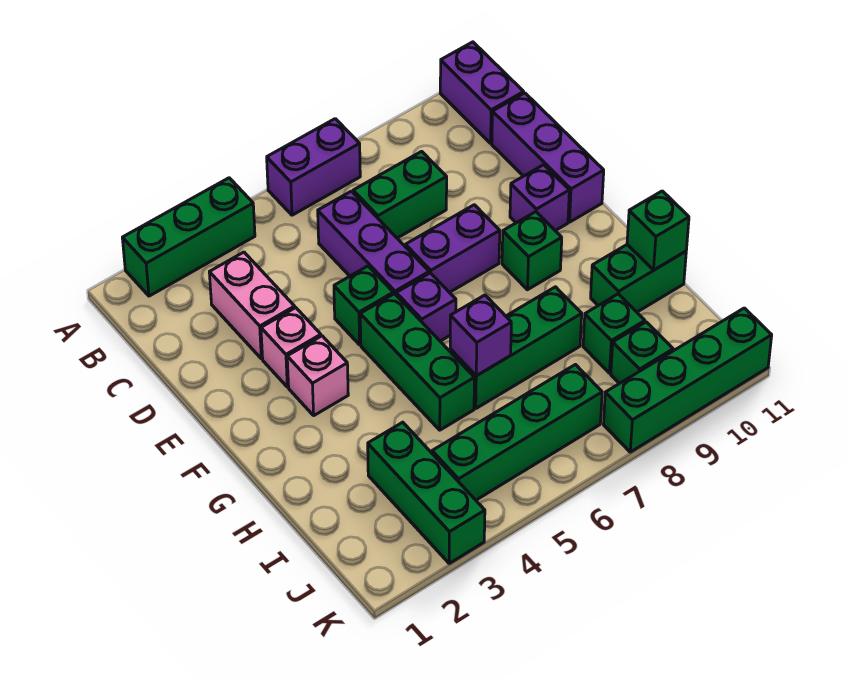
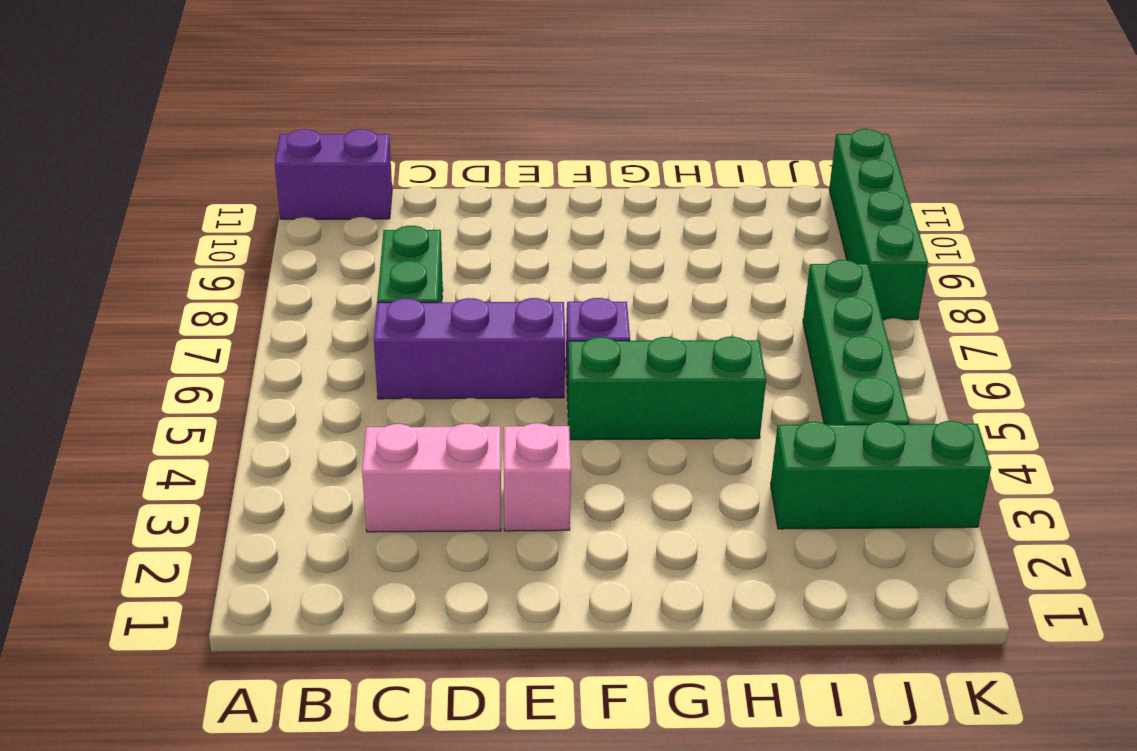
none -> green brick A2:A4 level 1
none -> purple brick A6:A7 level 1
none -> purple brick C11:E11 level 1

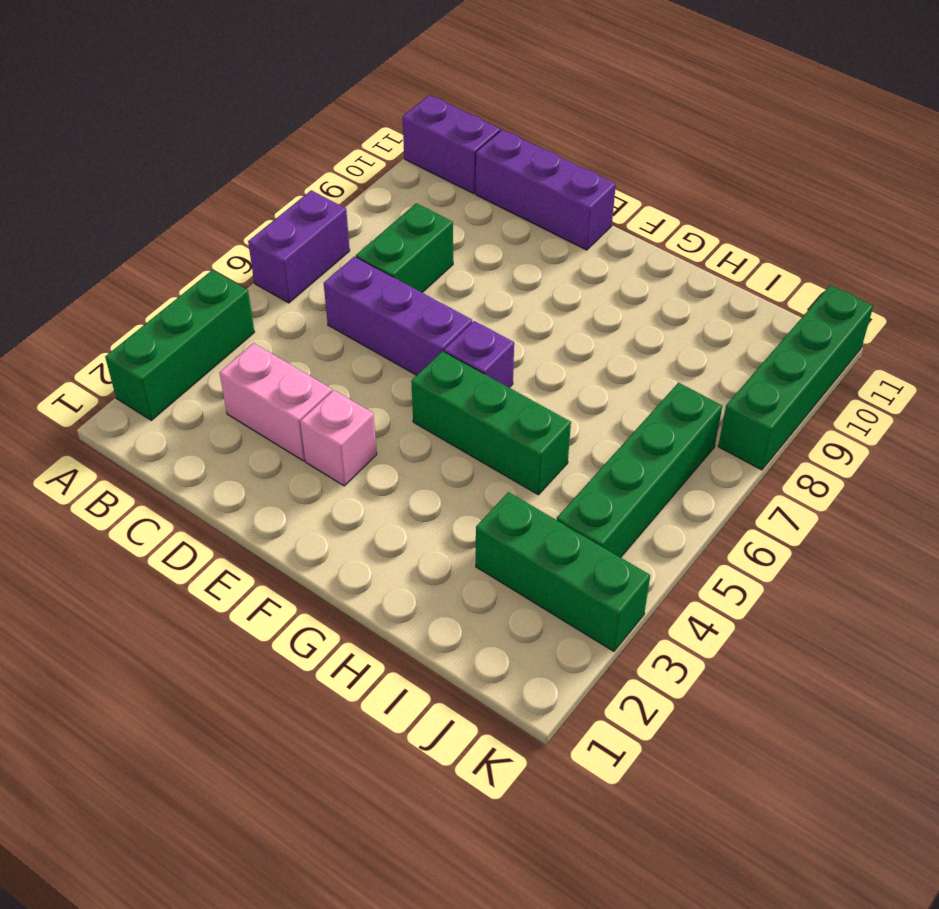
none -> green brick E5 level 1
none -> purple brick E7:E8 level 1
none -> purple brick E10 level 1

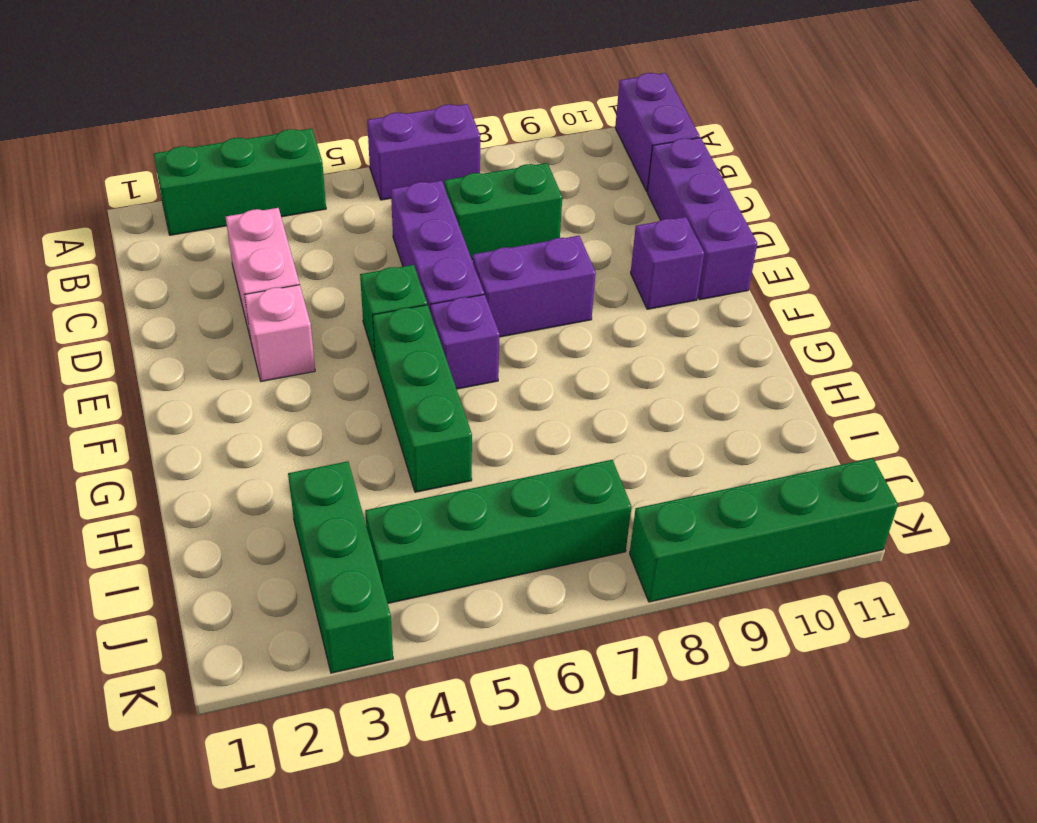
none -> pink brick F3 level 1
none -> green brick F9 level 1
none -> green brick H6:H8 level 1

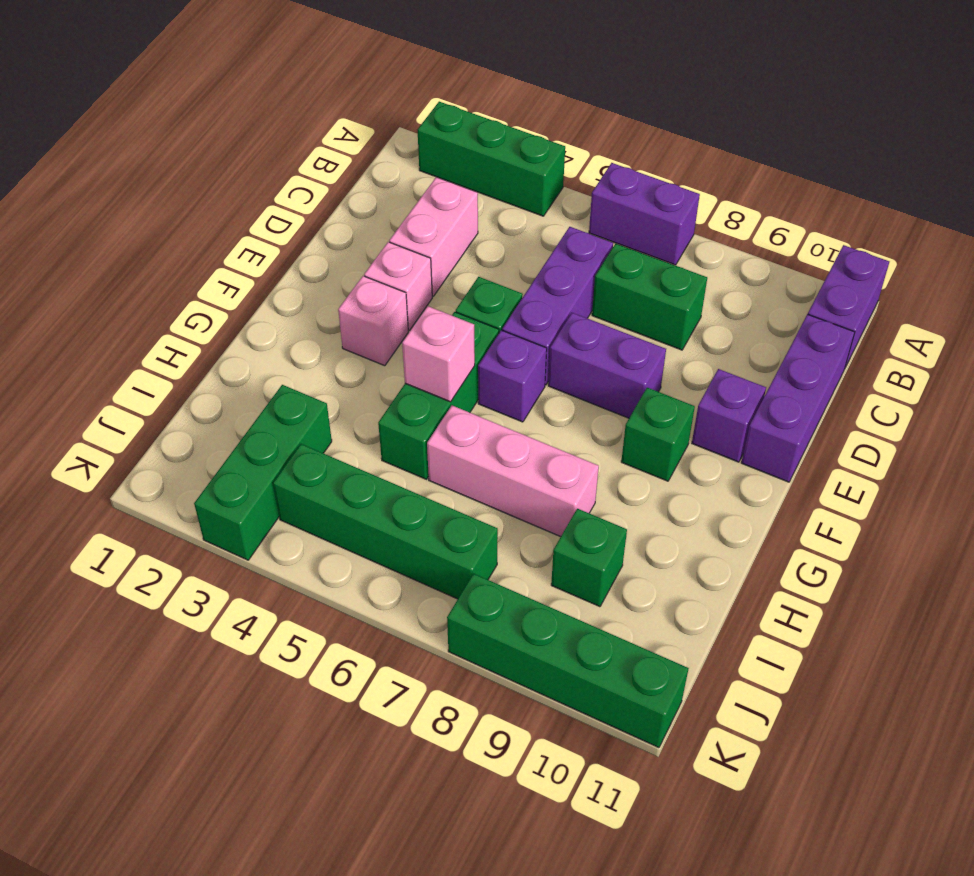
pink brick G5 level 2 -> none
pink brick H6:H8 level 1 -> green brick H6:H8 level 1
none -> green brick H10:H11 level 1
none -> green brick J9 level 1
none -> purple brick H6 level 2

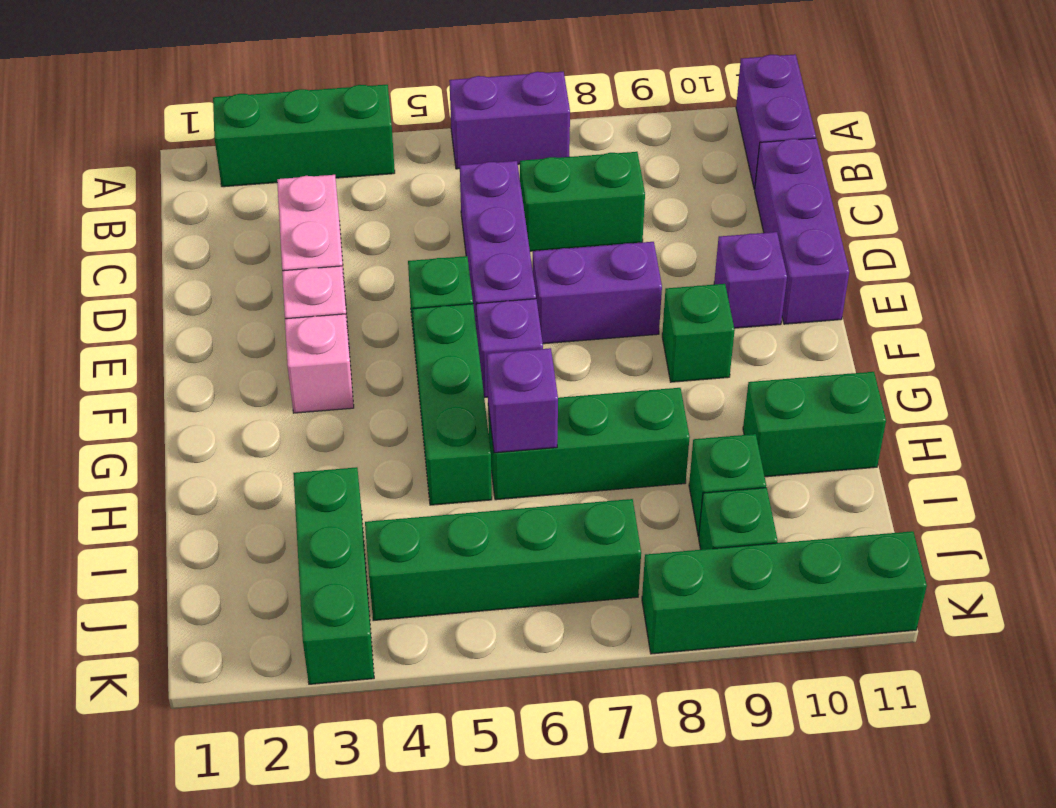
none -> green brick H11 level 2

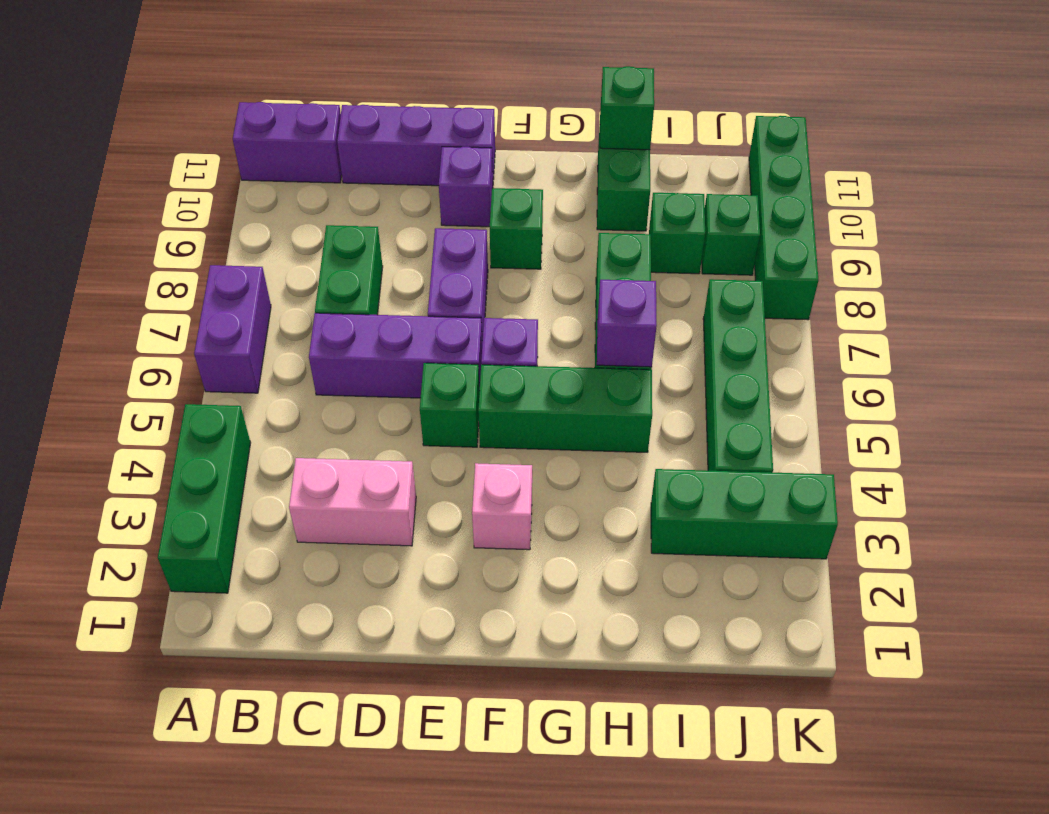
none -> pink brick E3 level 1

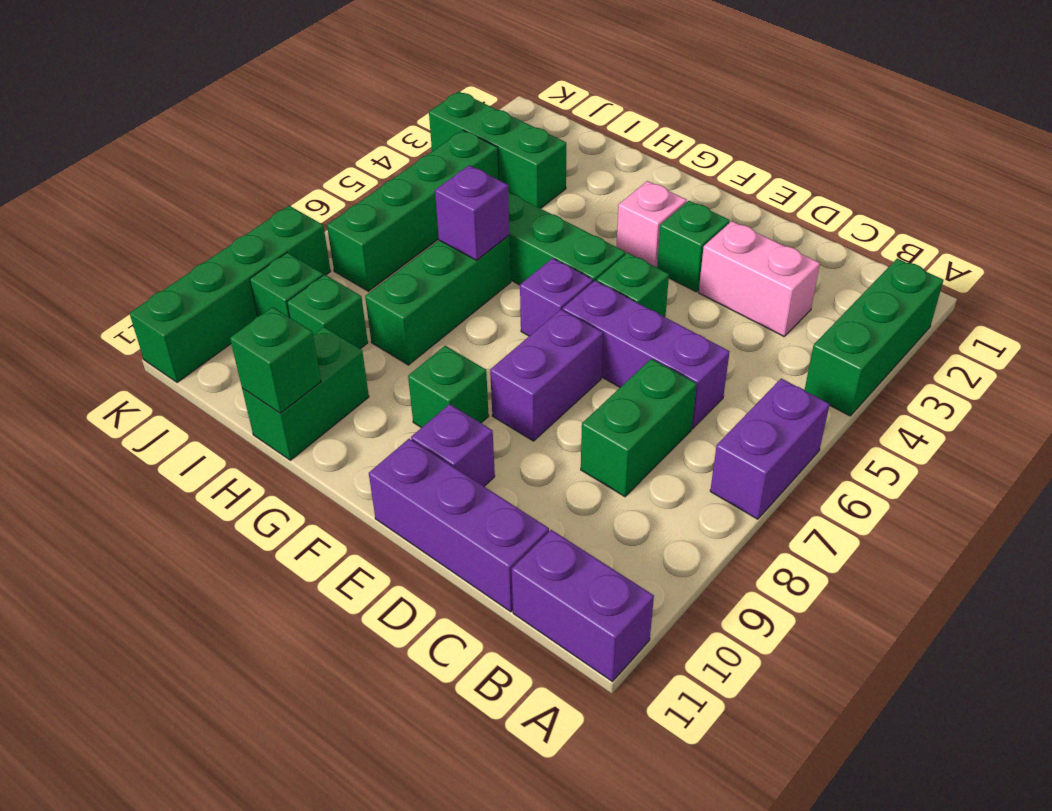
green brick E3 level 1 -> pink brick E3 level 1

